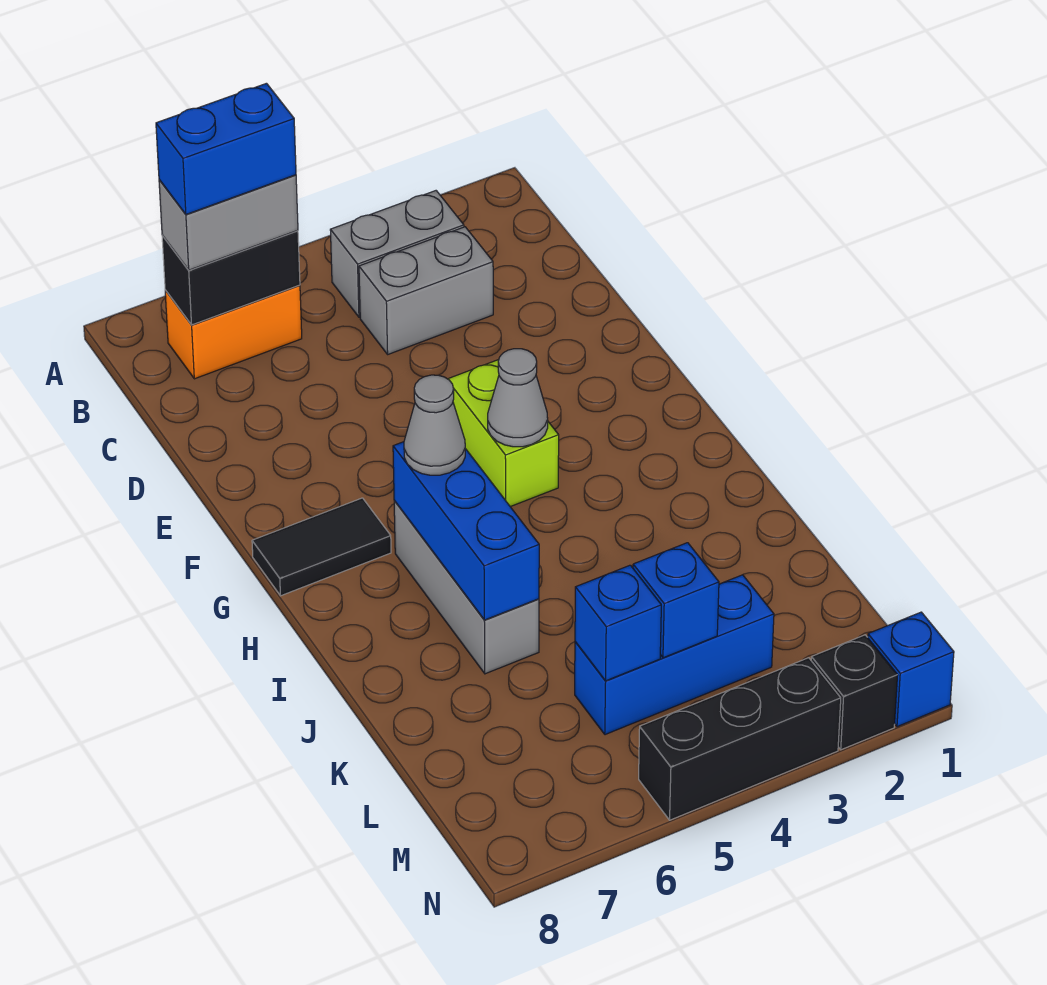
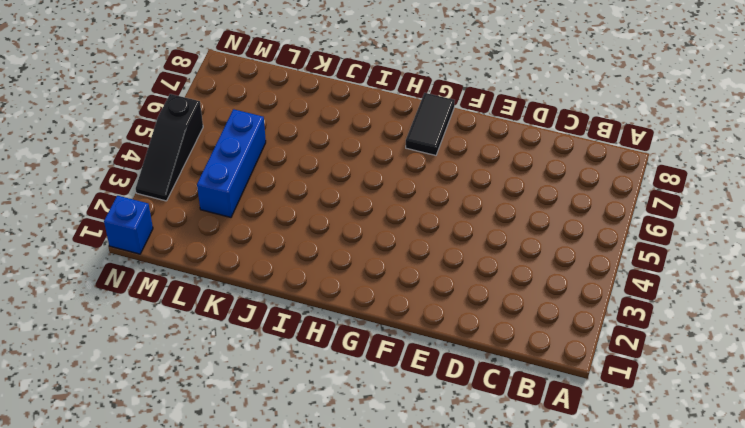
black slope N3:N5 level 1 top 5 -> black brick N3:N5 level 1
none -> grey brick B3:B4 level 1
none -> orange brick B6:B7 level 1
none -> grey brick C3:C4 level 1

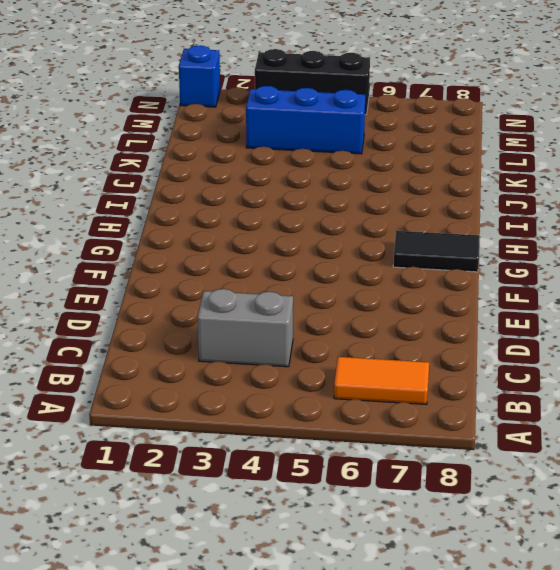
orange tile B6:B7 level 1 -> orange brick B6:B7 level 1
none -> grey brick B3:B4 level 1
none -> lime brick F4:G4 level 1
none -> grey brick H6:J6 level 1

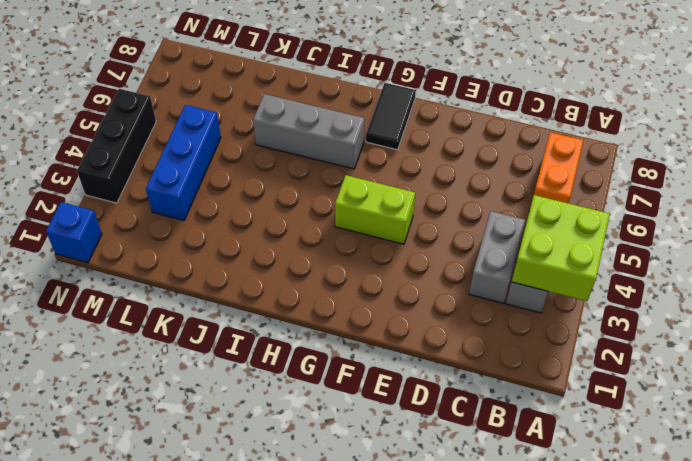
lime brick A3:B4 level 2 -> none
none -> black brick N2 level 1
none -> black brick B6:B7 level 2
none -> grey cone G4 level 2

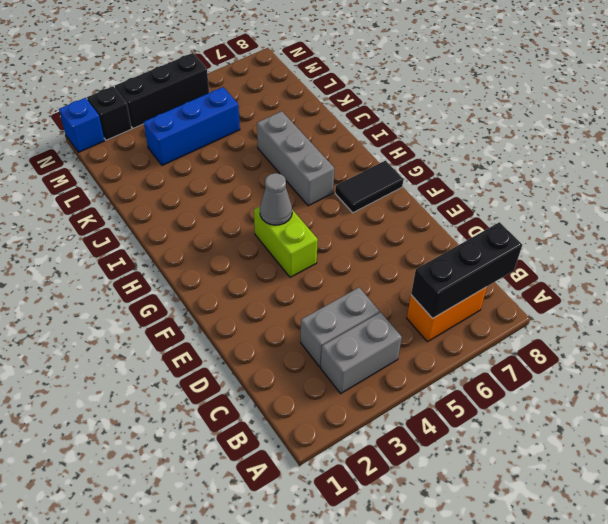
black brick B6:B8 level 2 -> black brick B6:B7 level 2
none -> blue brick H6:J6 level 2
none -> blue brick L4 level 2
none -> blue brick L5 level 2

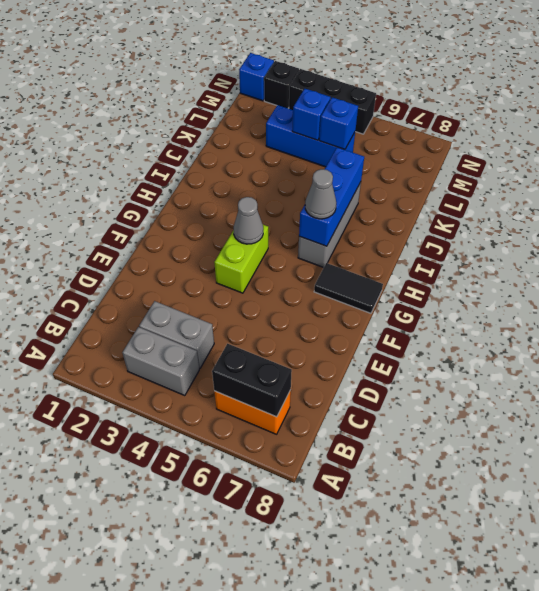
none -> grey brick B6:B7 level 3
none -> blue brick B6:B7 level 4

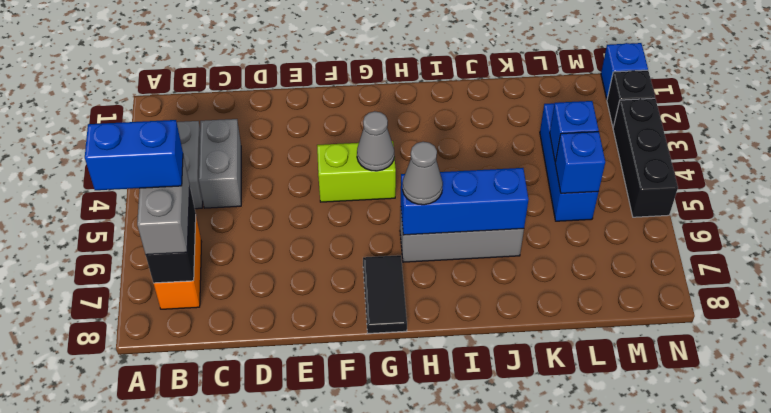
blue brick A6:B6 level 4 -> blue brick B6:B7 level 4

